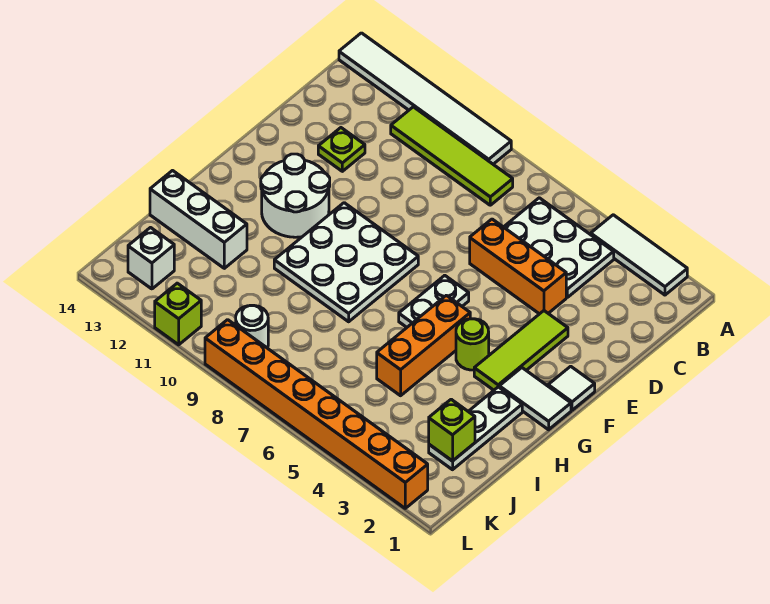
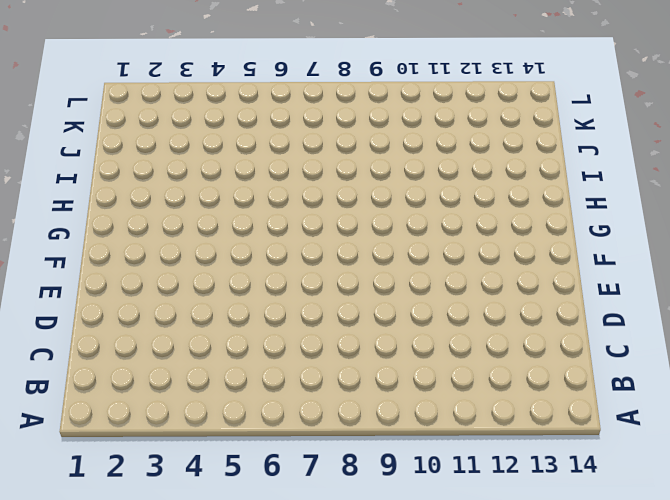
none -> white tile A2:A4 level 1
none -> white tile A9:A14 level 1
none -> white plate B4:C6 level 1

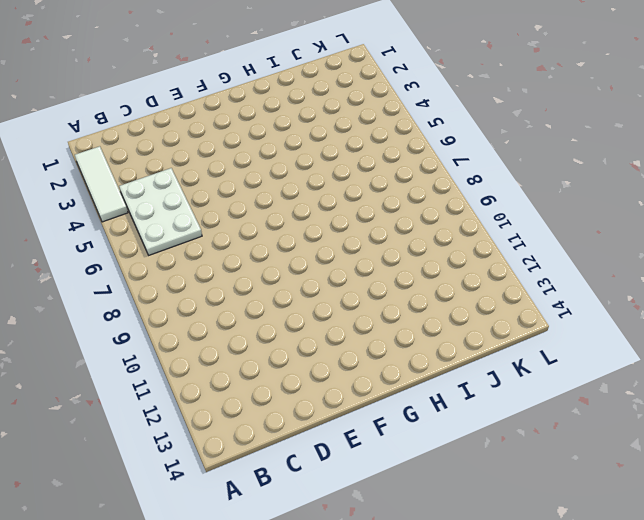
none -> white tile A9:A14 level 1
none -> lime tile B8:B11 level 1
none -> orange brick D4:D6 level 1

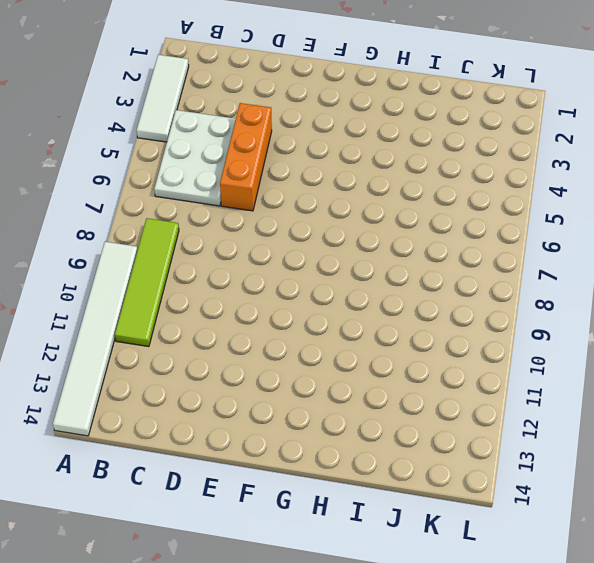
none -> lime plate D12 level 1
none -> lime tile E3:G3 level 1
none -> white tile F1 level 1

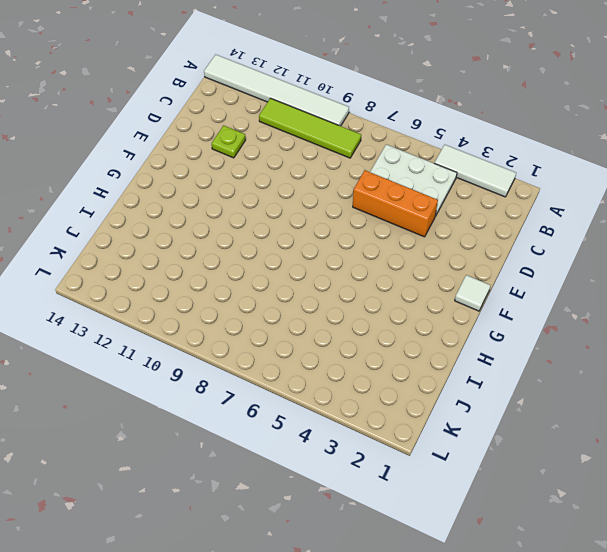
none -> lime tile E3:G3 level 1
none -> white plate F6:G6 level 1
none -> white plate F8:H10 level 1

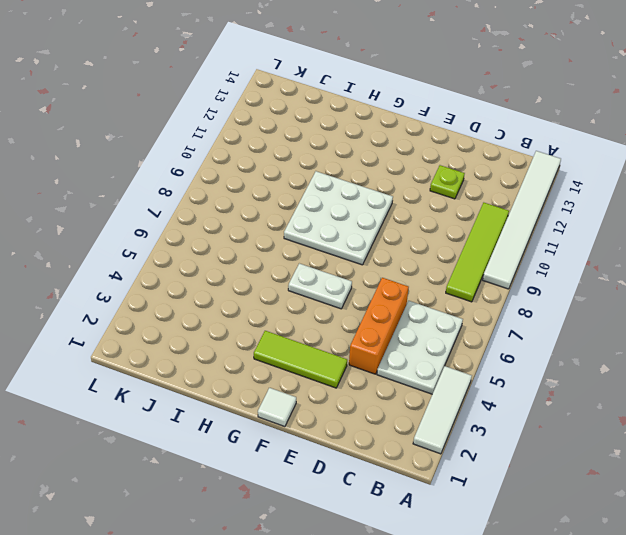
none -> white round brick F11:G12 level 1
none -> white tile G1:G2 level 1
none -> lime round brick G4 level 1

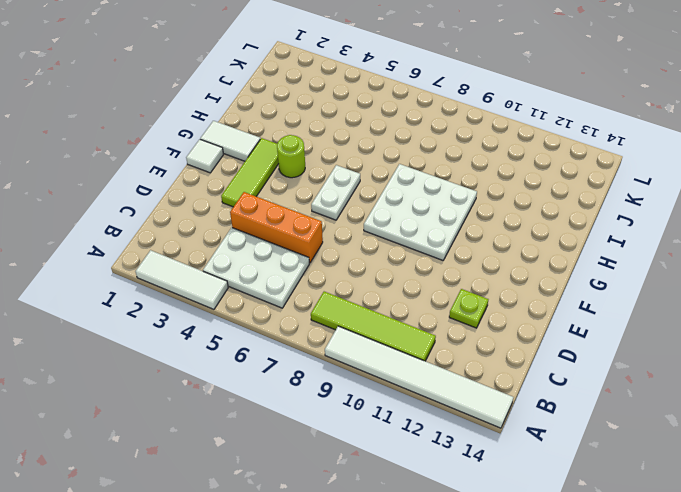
none -> white round brick F11:G12 level 1
none -> orange brick G5:I5 level 1
none -> white plate H2:J2 level 1

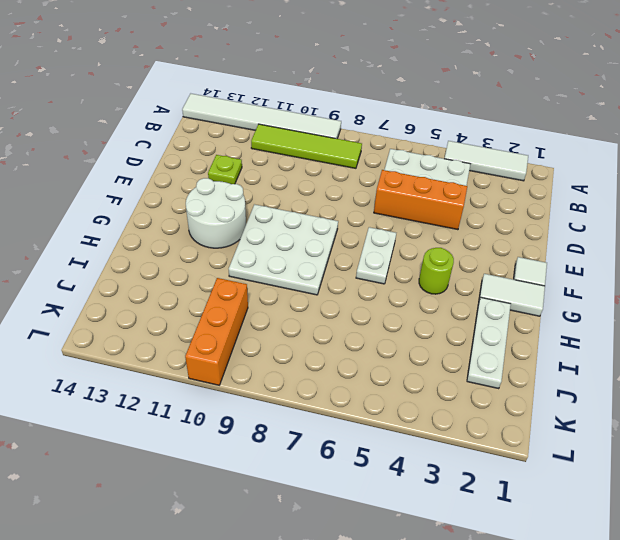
orange brick J10:L10 level 1 -> orange brick G5:I5 level 1
none -> lime tile E3:G3 level 1
none -> white brick I12:I14 level 1
none -> white round brick K9 level 1

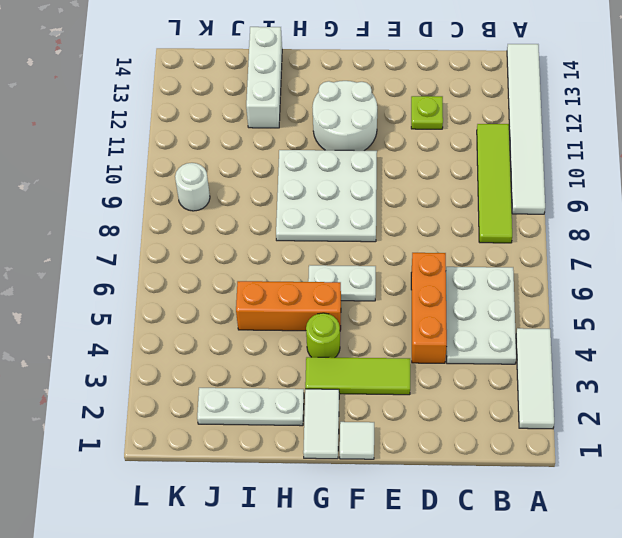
none -> white brick K13 level 1
none -> orange brick L2:L9 level 1
none -> lime brick L11 level 1

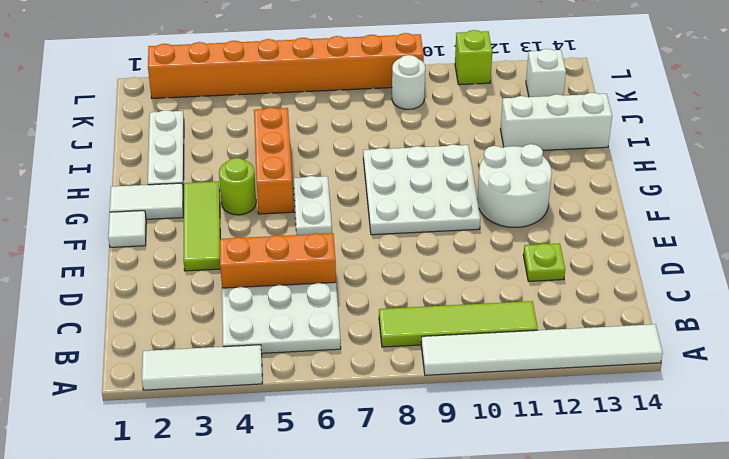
none -> lime brick J2 level 2

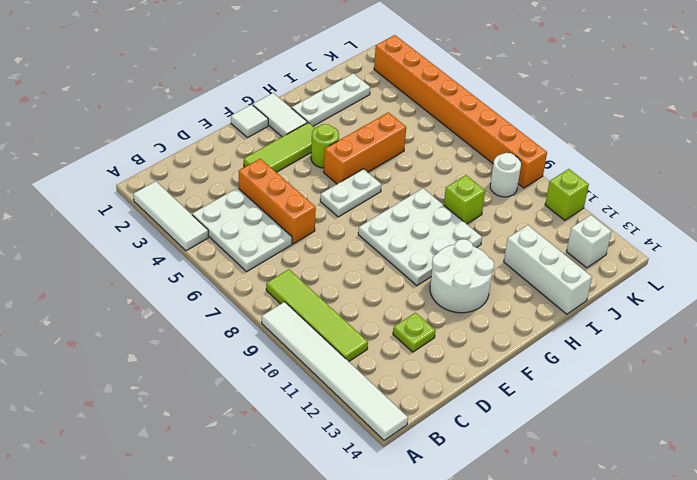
lime brick I9 level 1 -> lime brick J2 level 2

